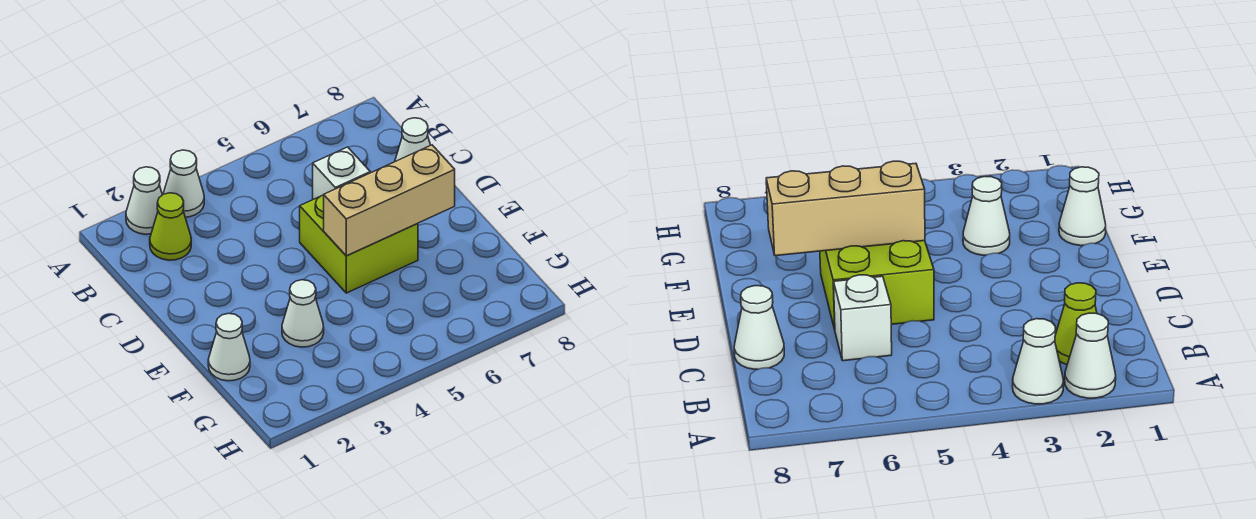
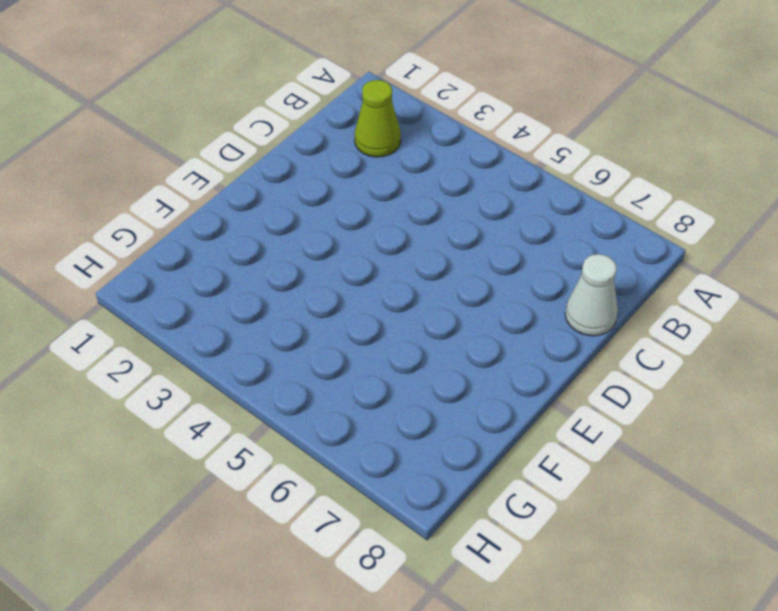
none -> white cone A2 level 1
none -> white cone A3 level 1

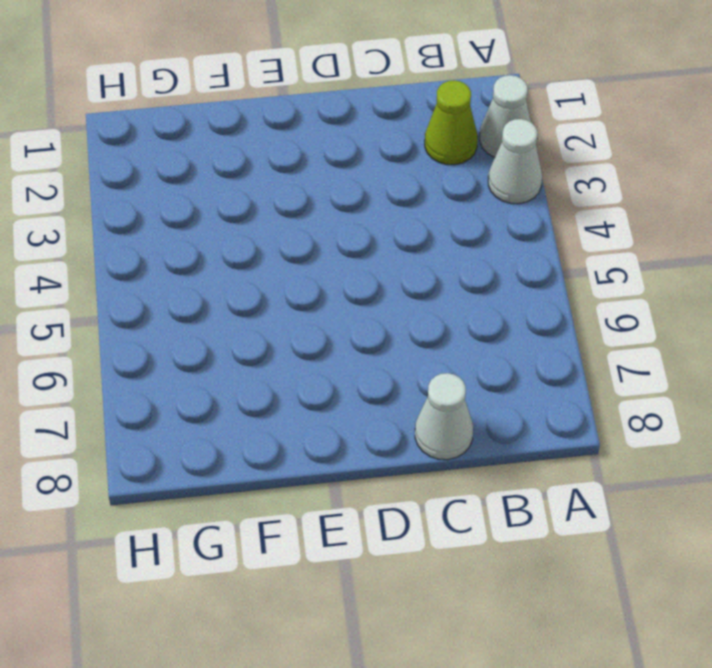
none -> white brick C6 level 1
none -> lime brick D5:E6 level 1

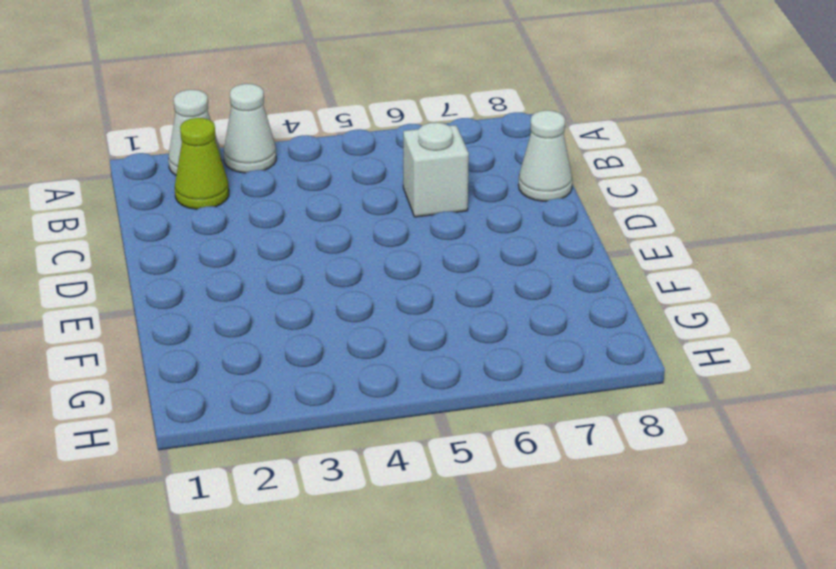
none -> lime brick D5:E6 level 1
none -> white cone F1 level 1

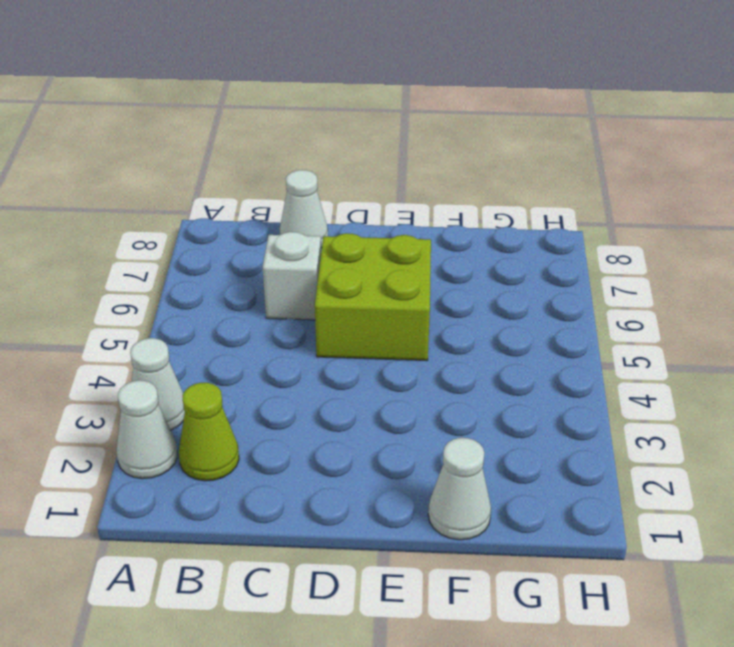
none -> white cone F3 level 1
none -> tan brick E5:E7 level 2

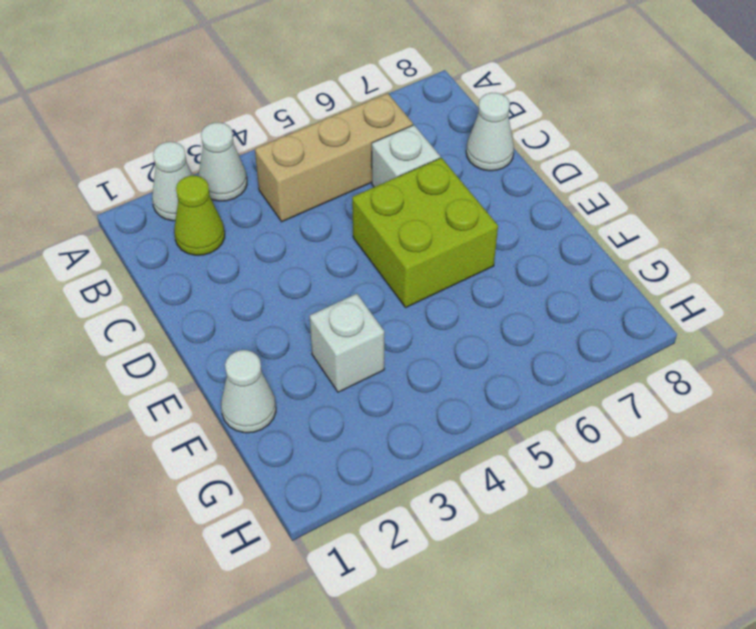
tan brick B4:B6 level 1 -> tan brick E5:E7 level 2
white brick F3 level 1 -> white cone F3 level 1

